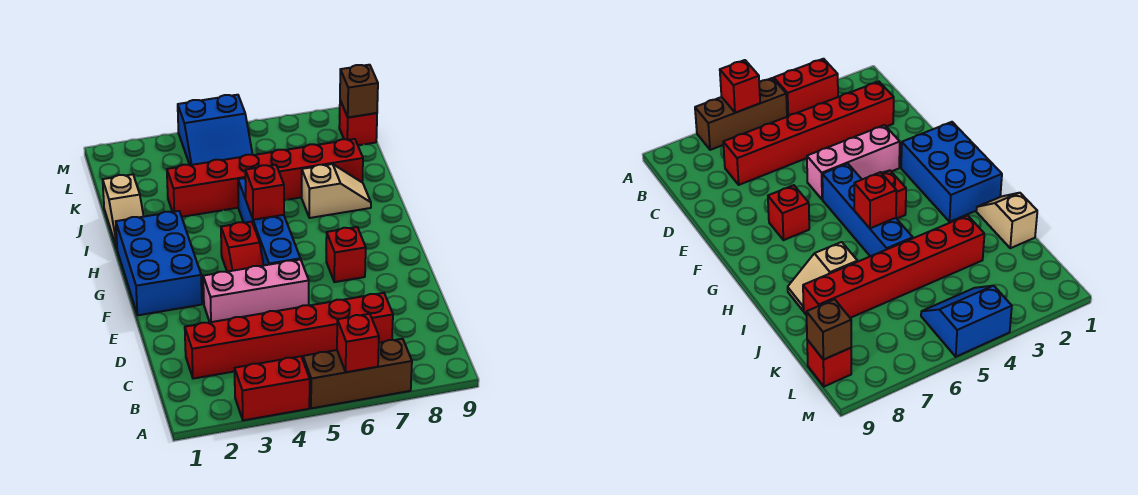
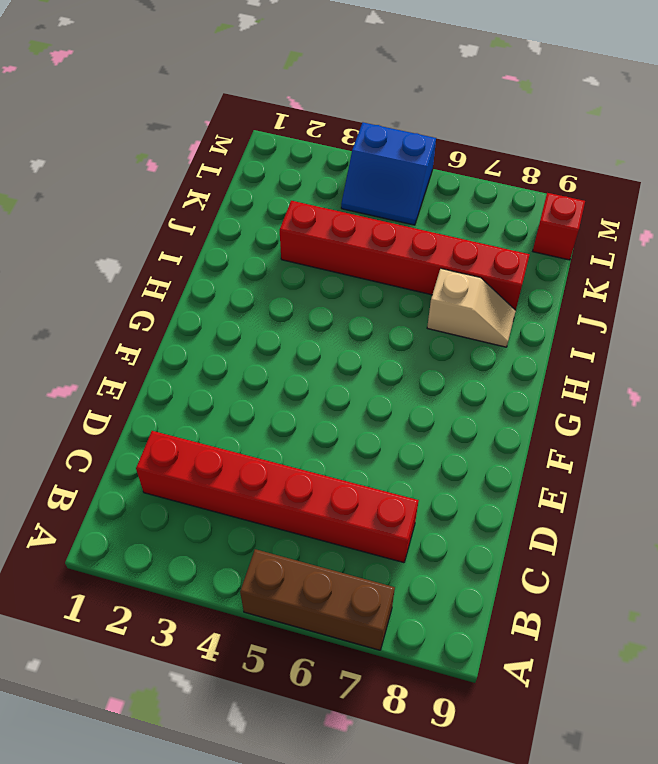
none -> red brick A3:A4 level 1
none -> pink brick E3:E5 level 1
none -> blue brick F1:H2 level 1

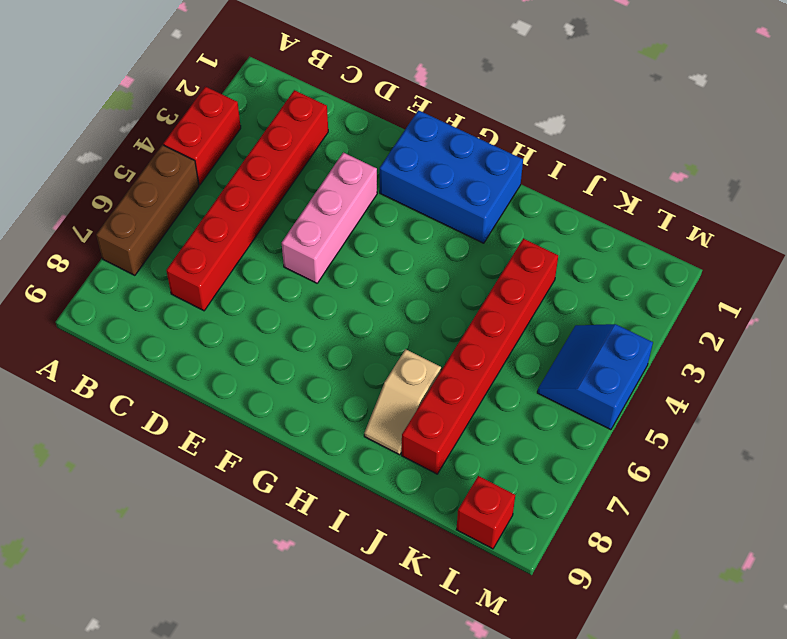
none -> red slope F4:G4 level 1 top G
none -> blue brick F5:I5 level 1
none -> red brick F7 level 1

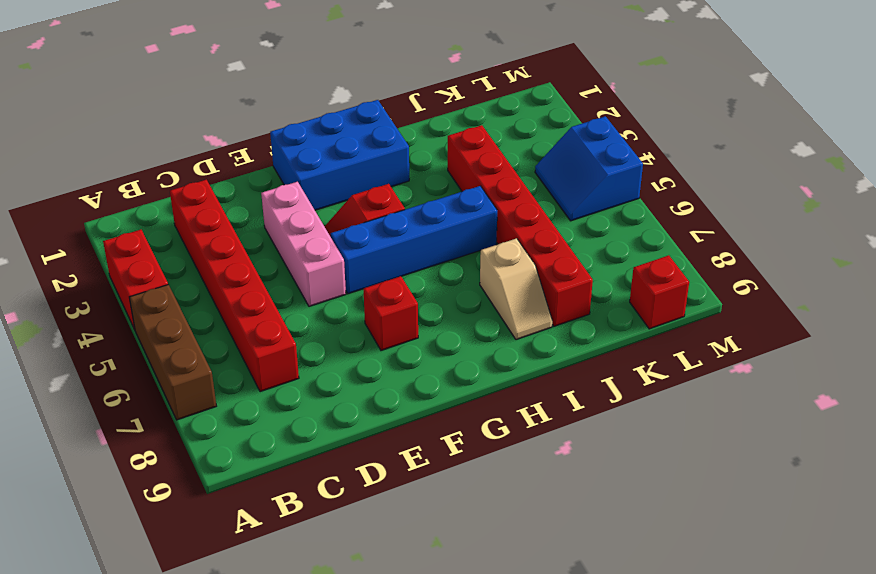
none -> tan slope I1:J1 level 1 top J
none -> red brick A6 level 2
none -> red brick H5 level 2

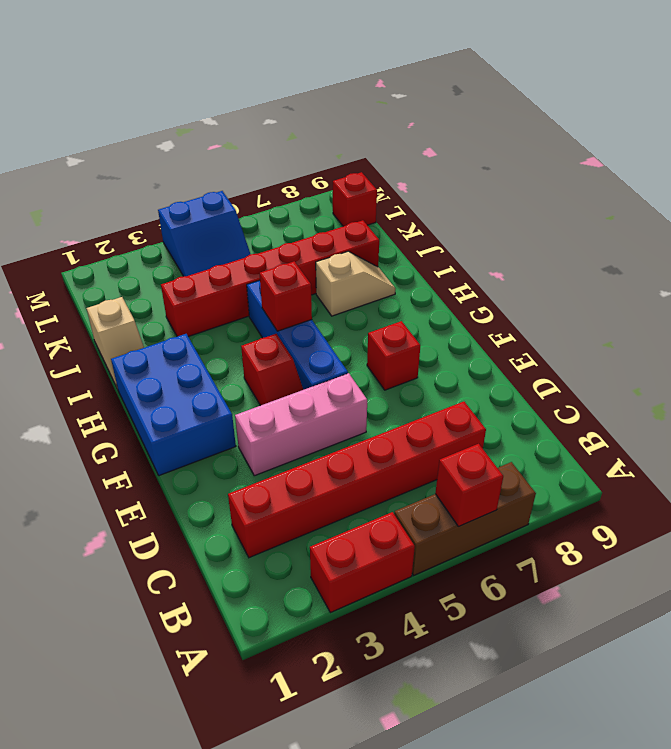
none -> brown brick L9 level 2

